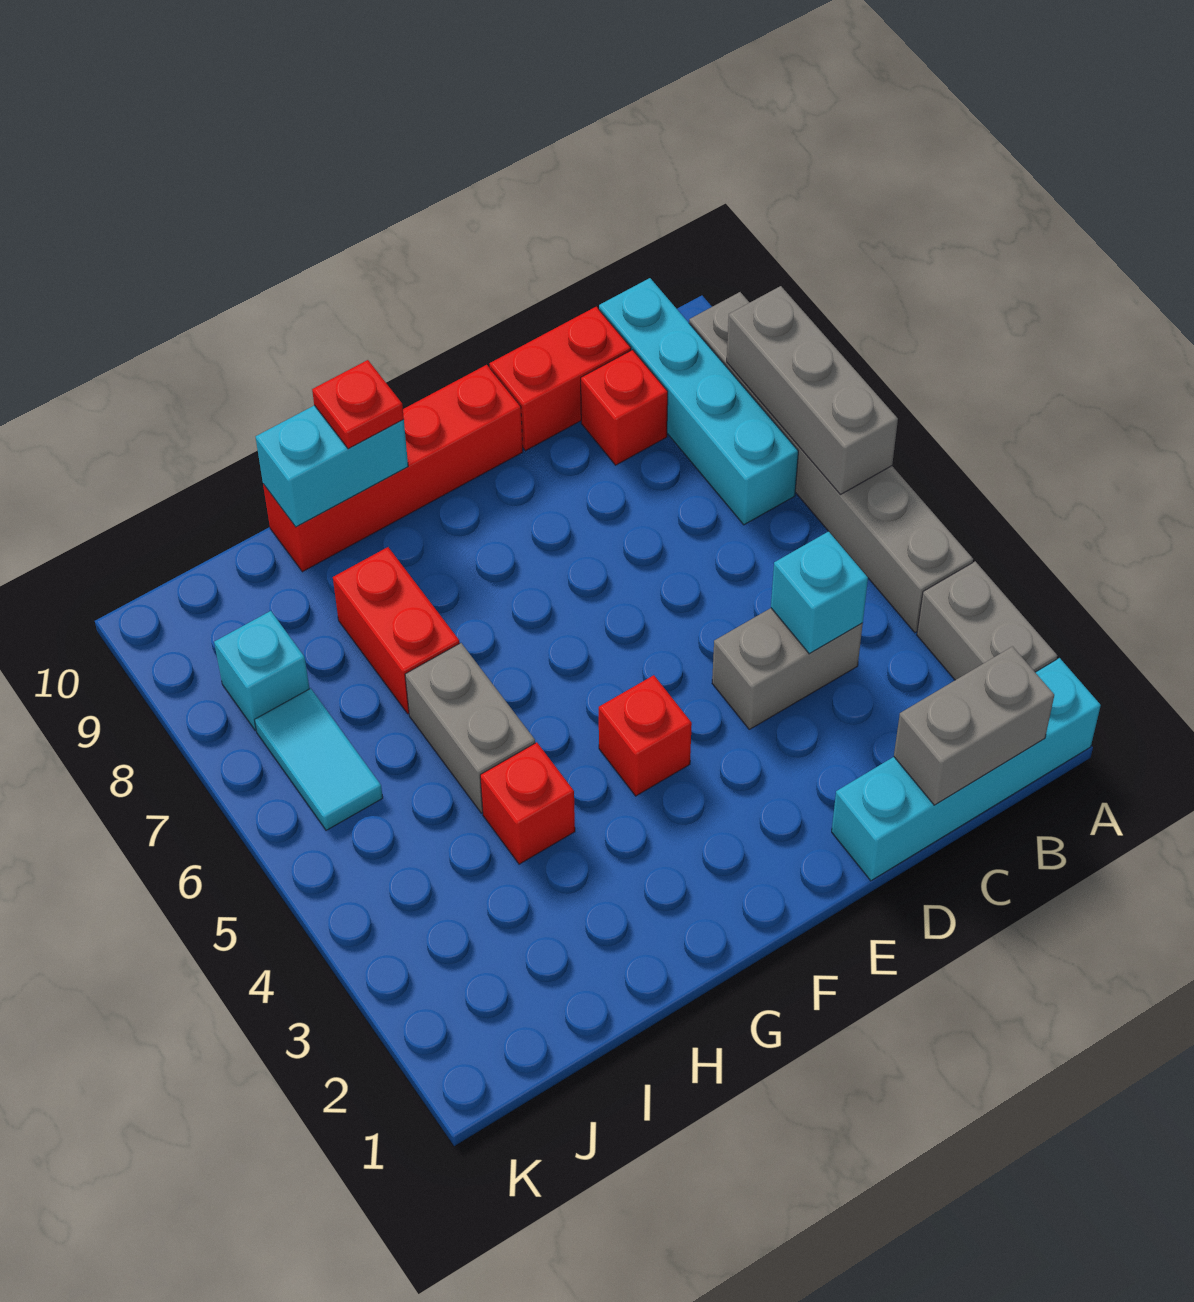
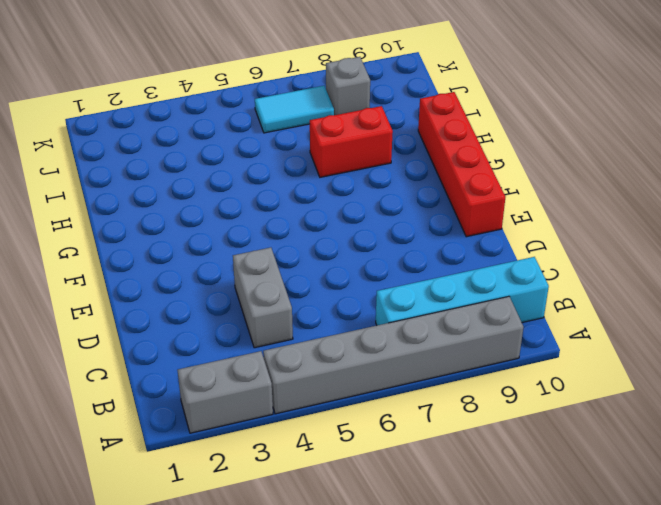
grey brick J8 level 1 -> cyan brick J8 level 1
none -> cyan brick A1:D1 level 1
none -> red brick C9 level 1
none -> red brick C10:D10 level 1

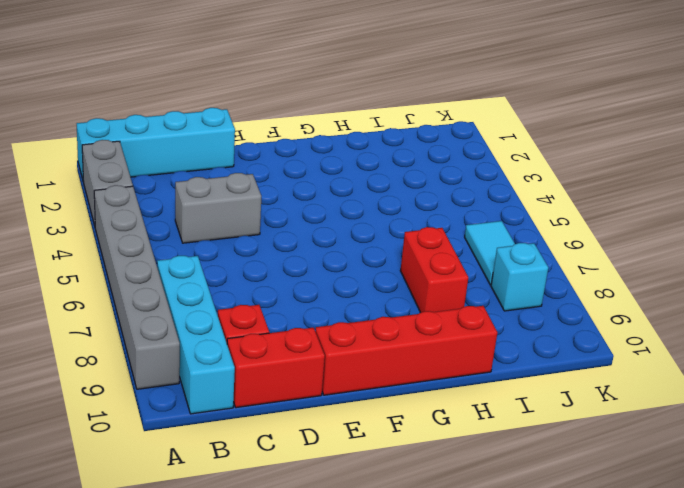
none -> red brick F4 level 1
none -> red brick H4 level 1
none -> grey brick H5:H6 level 1

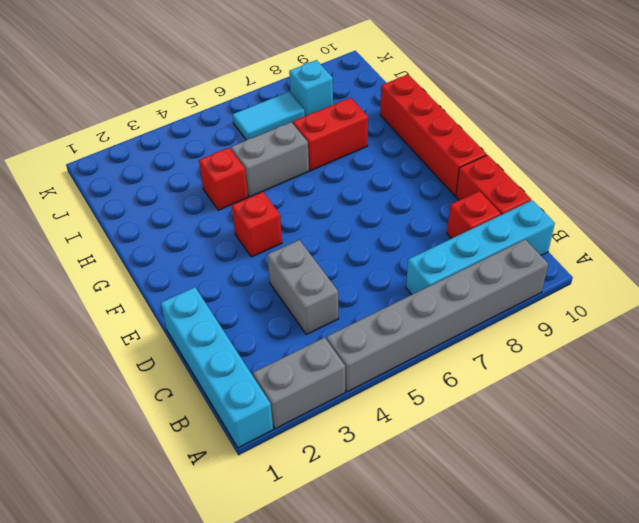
none -> grey brick A6:A8 level 2
none -> grey brick B1:C1 level 2
none -> cyan brick C4 level 2

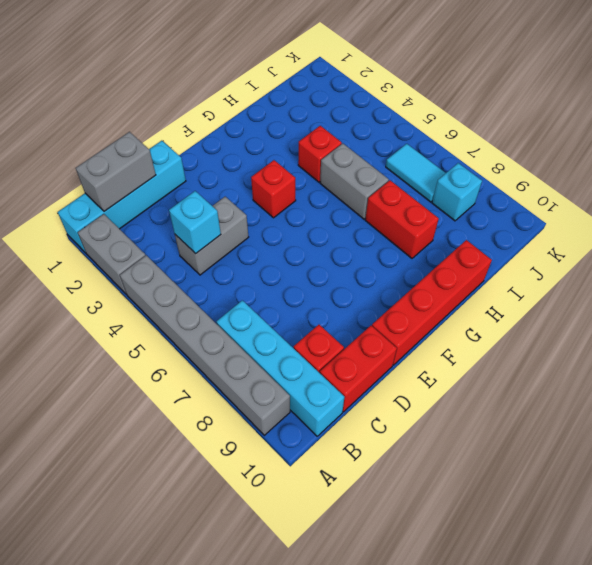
none -> grey brick A6:A8 level 2
none -> cyan brick G10:H10 level 2
none -> red plate G10 level 3

